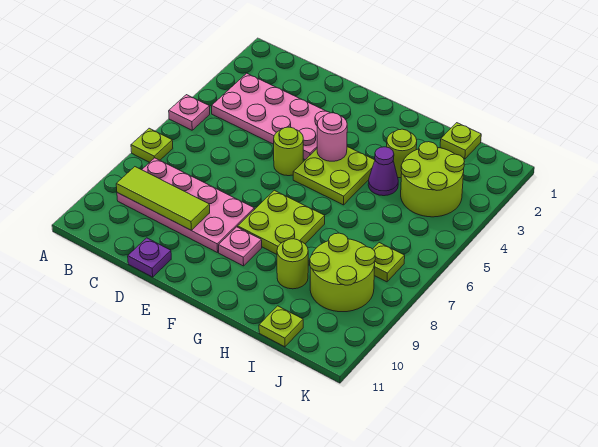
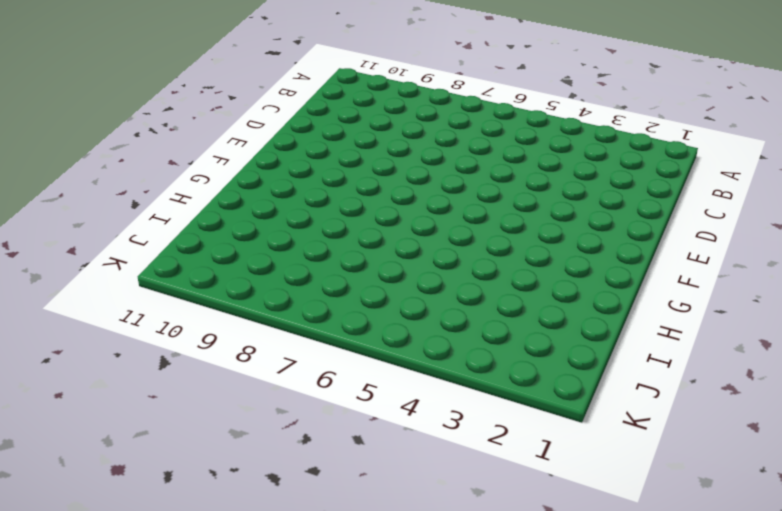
none -> pink plate A5 level 1
none -> lime plate A7 level 1
none -> pink plate B3:E4 level 1

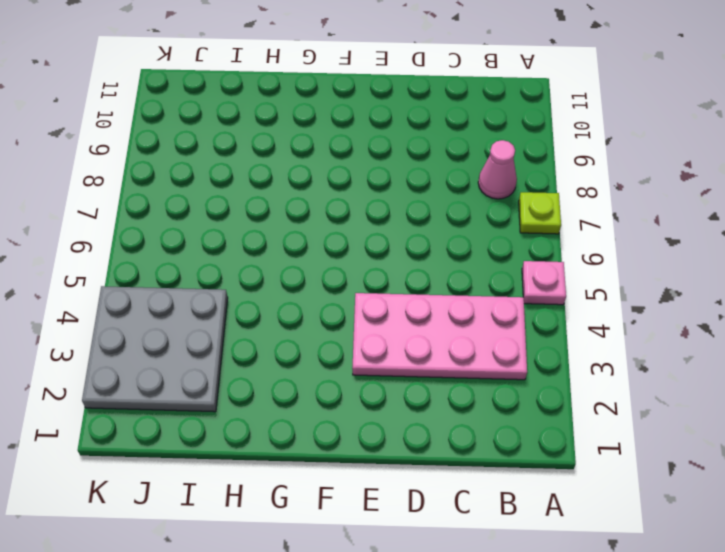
pink cone B8 level 1 -> pink plate B8:E9 level 1
grey plate I2:K4 level 1 -> lime round brick I3:J4 level 1
none -> purple plate D11 level 1
none -> lime round brick E5 level 1
none -> lime plate F4:G5 level 1

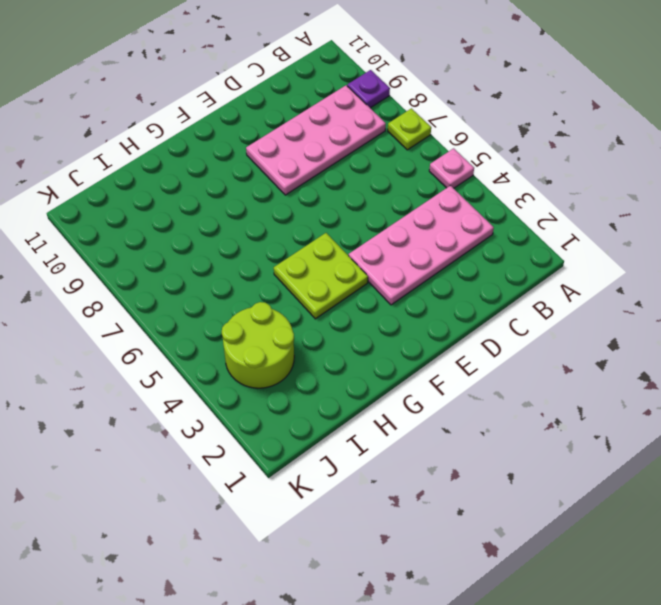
purple plate A9 level 1 -> purple plate D11 level 1
none -> lime round brick E5 level 1
none -> lime plate F7:G8 level 1
none -> pink plate F9 level 1

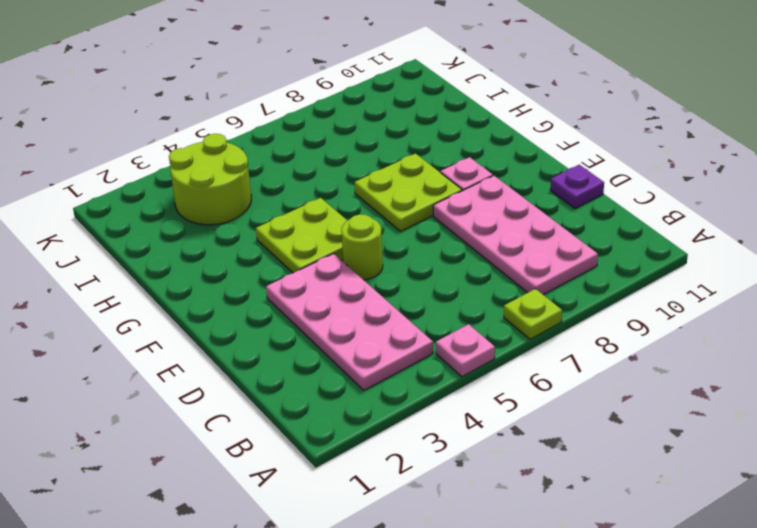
none -> lime round brick H3 level 1
none -> purple cone H4 level 1
none -> lime round brick H9 level 1

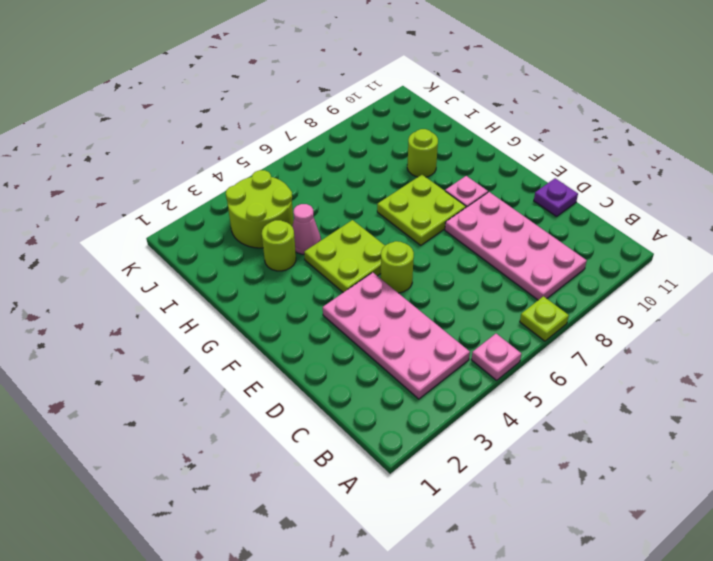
pink cone H4 level 1 -> purple cone H4 level 1
none -> lime plate I1 level 1
none -> lime round brick I8:J9 level 1
none -> lime plate I11 level 1

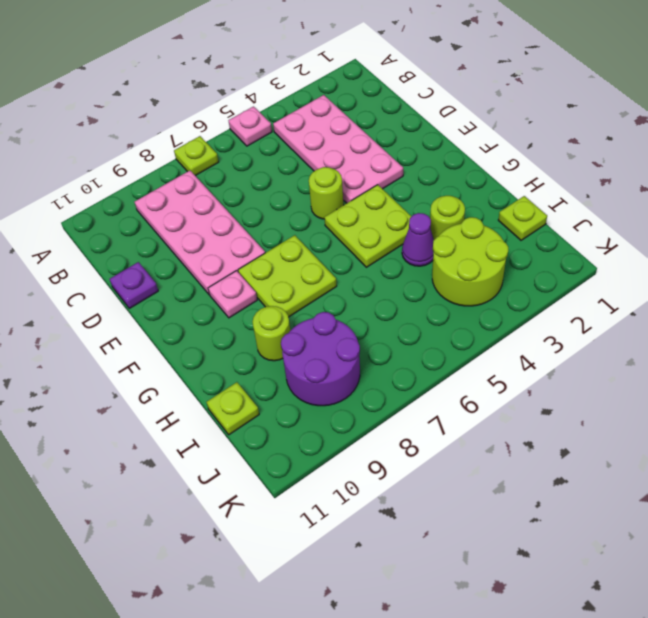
purple round brick I8:J9 level 1 -> lime round brick I8:J9 level 1
none -> lime plate J7 level 1
none -> lime tile B9:D9 level 2
none -> pink round brick F4 level 2

